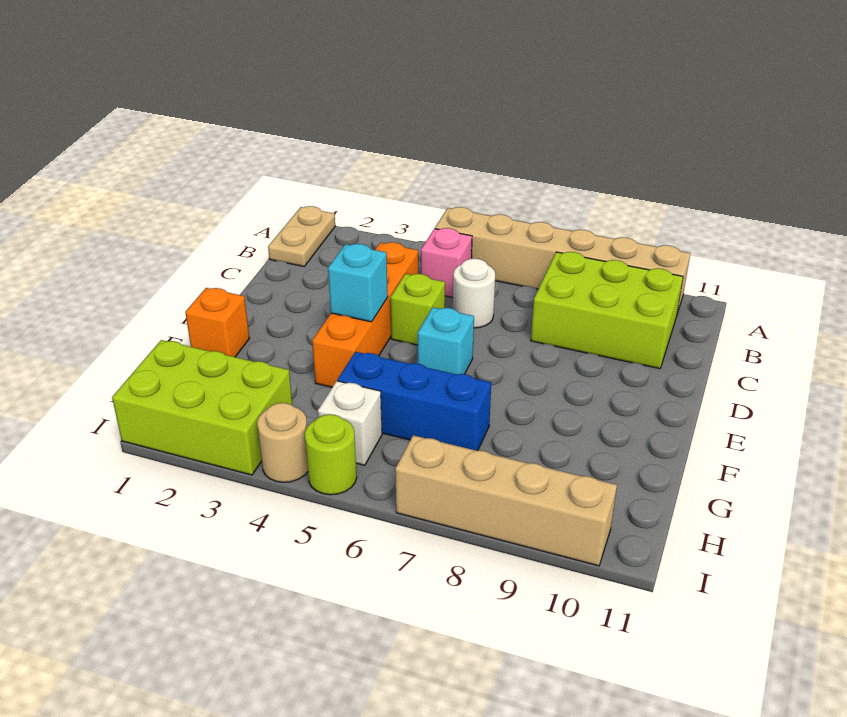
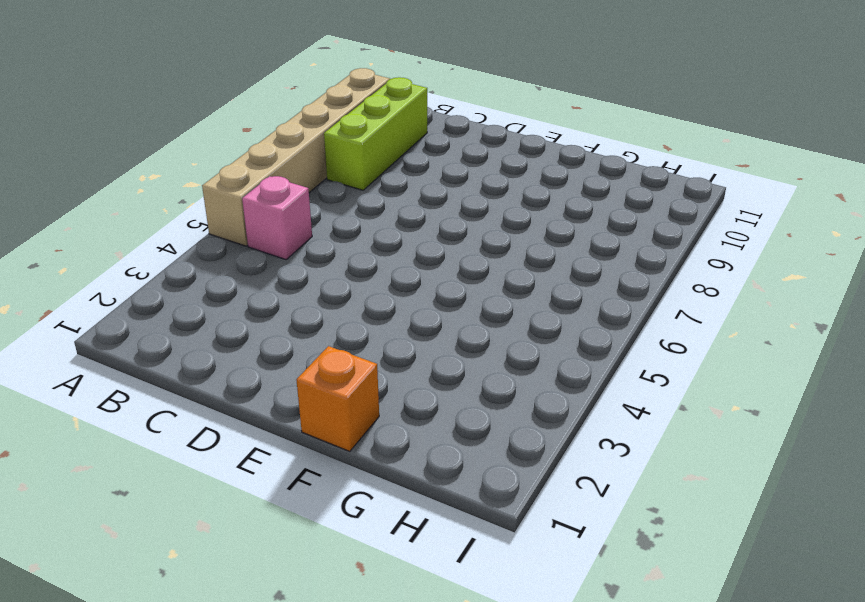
lime brick B8:B10 level 1 -> lime brick B8:C10 level 1
none -> tan plate A1:B1 level 1
none -> orange brick C4:F4 level 1
none -> white round brick C6 level 1

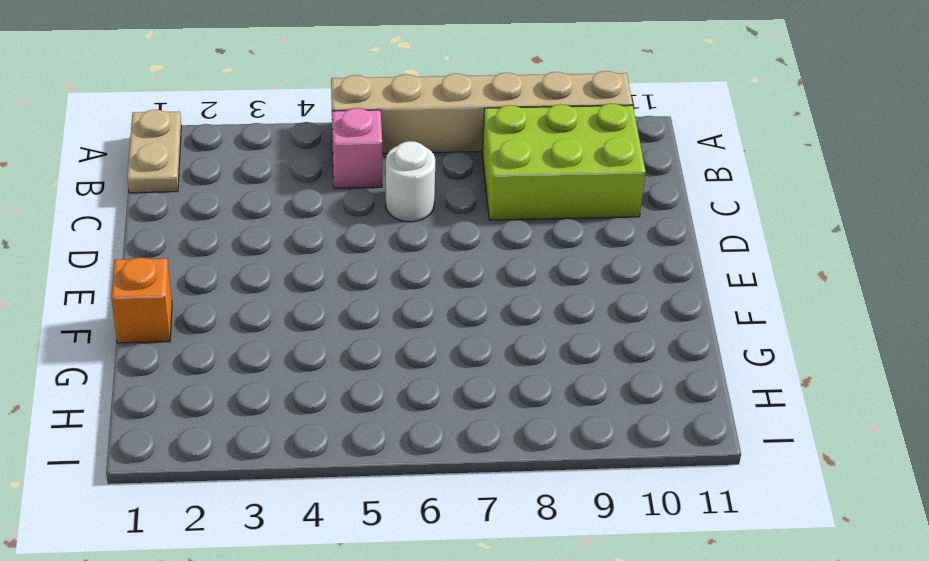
none -> orange brick C4:F4 level 1
none -> lime brick D5 level 1
none -> cyan brick E6 level 1

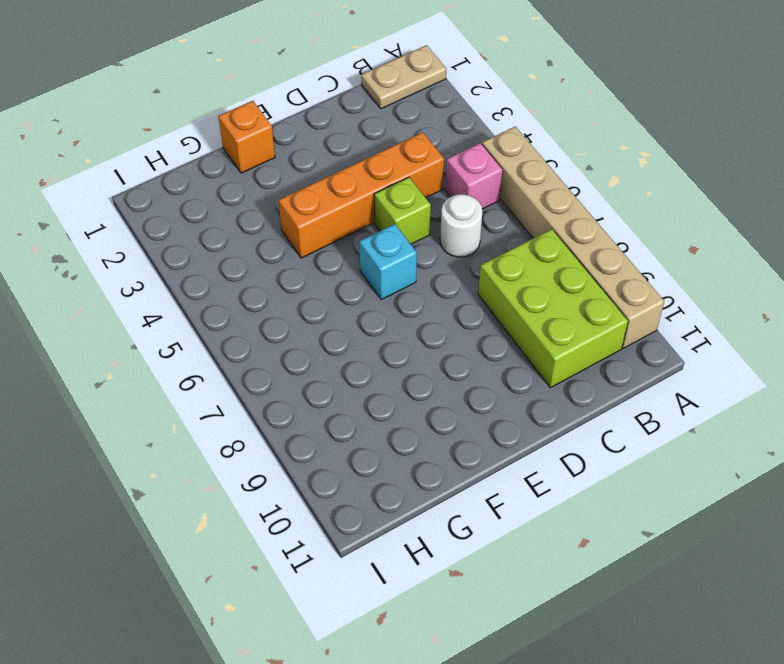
none -> blue brick G5:G7 level 1
none -> lime brick H1:I3 level 1
none -> white brick H5 level 1

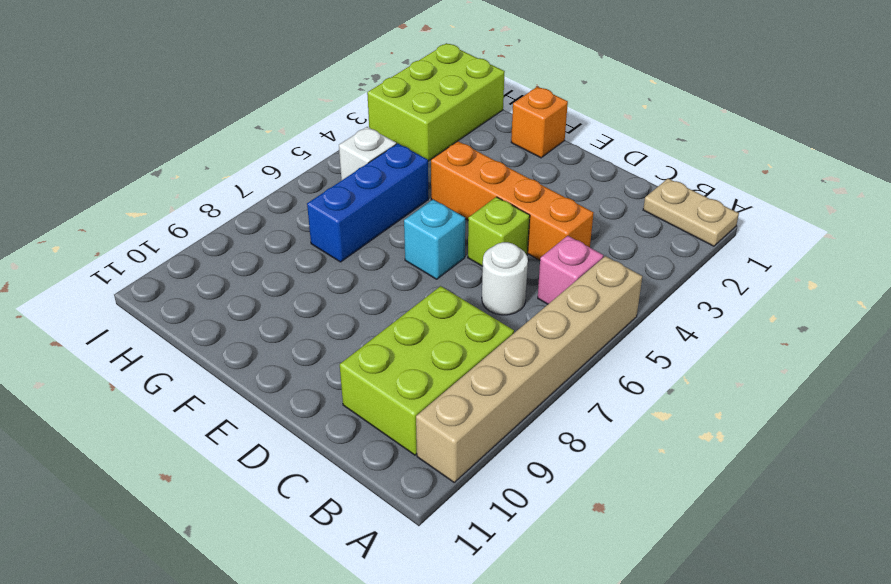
none -> tan round brick I4 level 1
none -> lime round brick I5 level 1
none -> tan brick I7:I10 level 1

